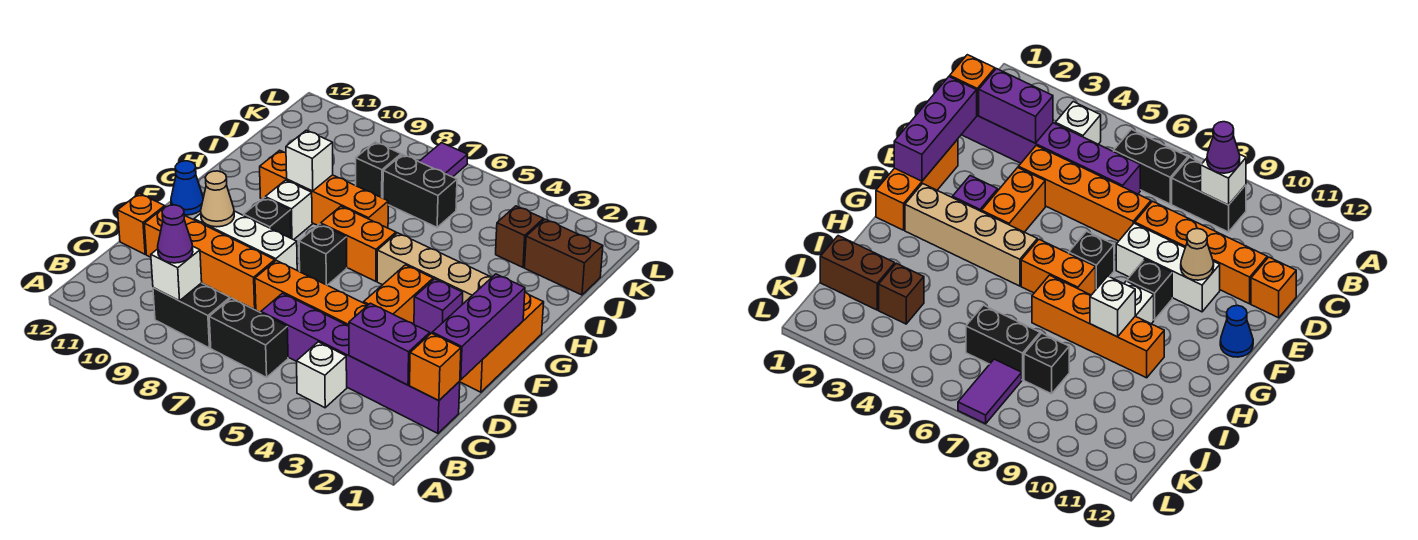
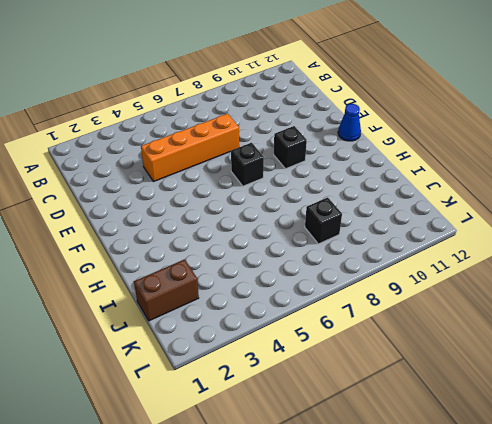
none -> white brick B4 level 1
none -> black brick B6:B7 level 1
none -> black brick B8:B9 level 1
none -> purple brick C1:C6 level 1

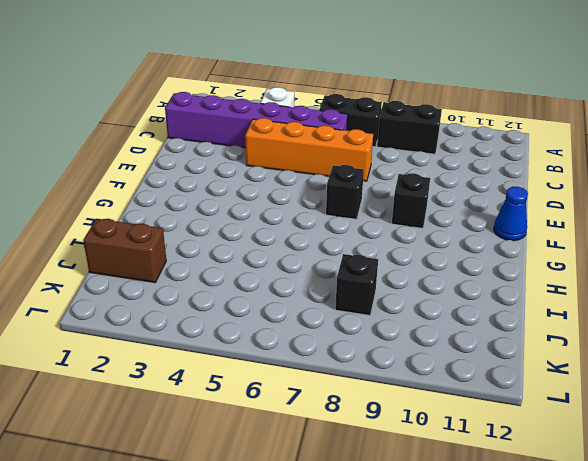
none -> orange brick D8:D11 level 1
none -> orange brick D12 level 1
none -> orange brick E1:G1 level 1
none -> orange brick E4:F4 level 1

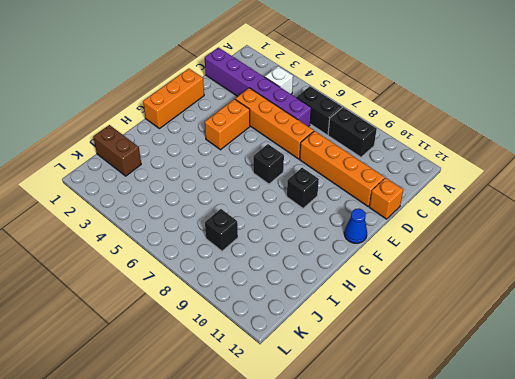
none -> white brick E8:E10 level 1
none -> purple brick F3 level 1
none -> tan brick G2:G5 level 1
none -> orange brick G6:G7 level 1

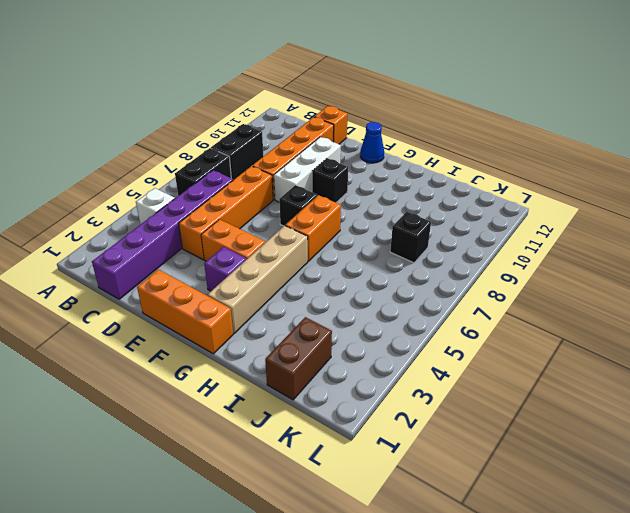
none -> white brick G9 level 1
none -> orange brick H7:H10 level 1
none -> brown brick J3 level 1
none -> black brick J6:J7 level 1

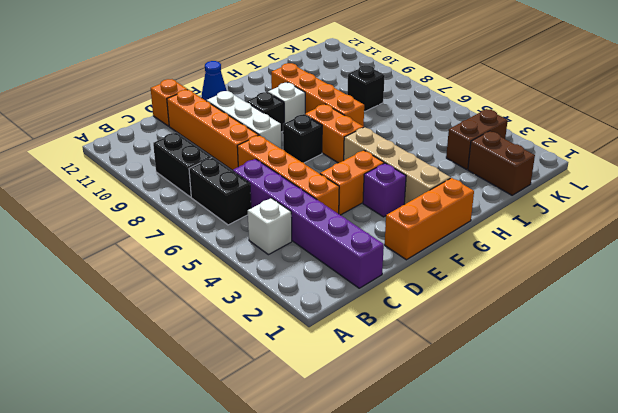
brown brick J3:K3 level 1 -> brown brick J3 level 1
none -> black brick J6:J7 level 1
none -> purple tile K7:L7 level 1
none -> white brick B9 level 2
none -> orange brick C1 level 2

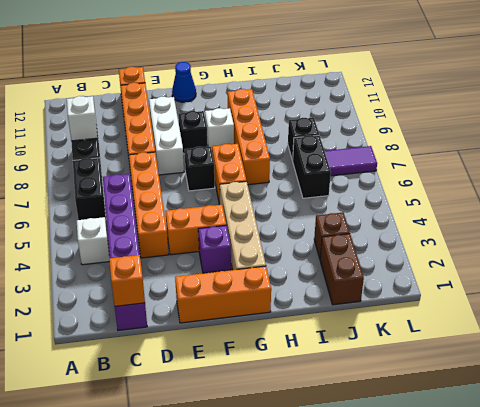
none -> purple brick C2:C3 level 2
none -> purple brick D1:F1 level 2
none -> tan cone E10 level 2
none -> white brick H9 level 2

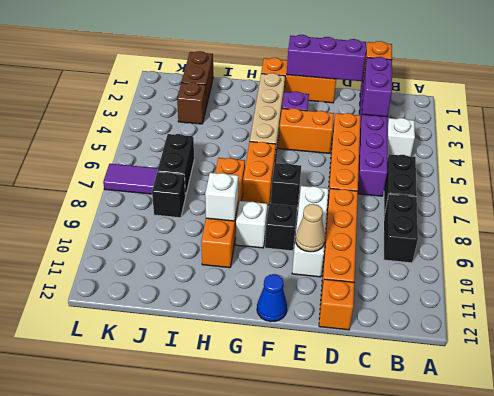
none -> white brick B9 level 2
none -> purple cone B9 level 3

